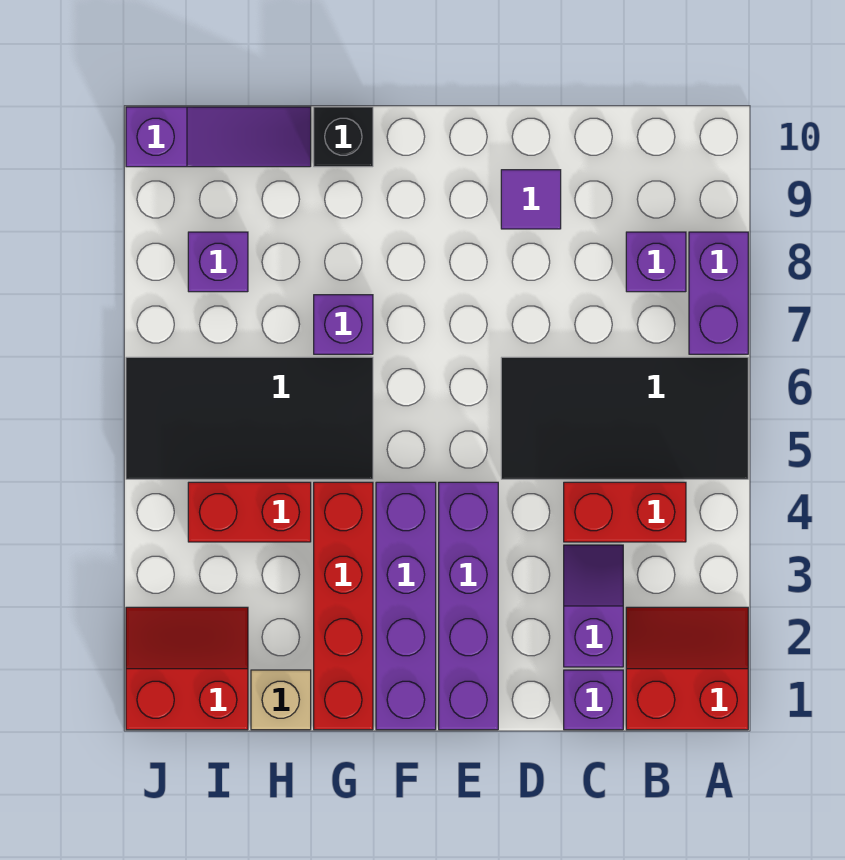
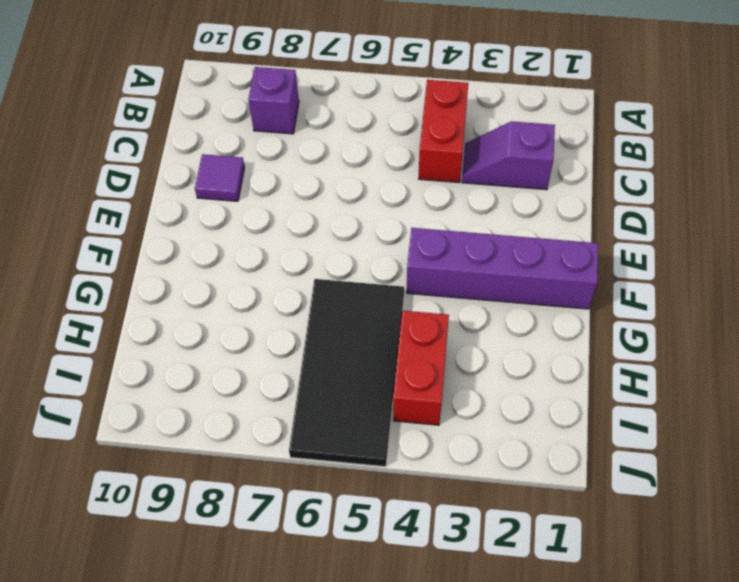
none -> red slope A1:B2 level 1 top 1
none -> black tile A5:D6 level 1
none -> purple brick A7:A8 level 1

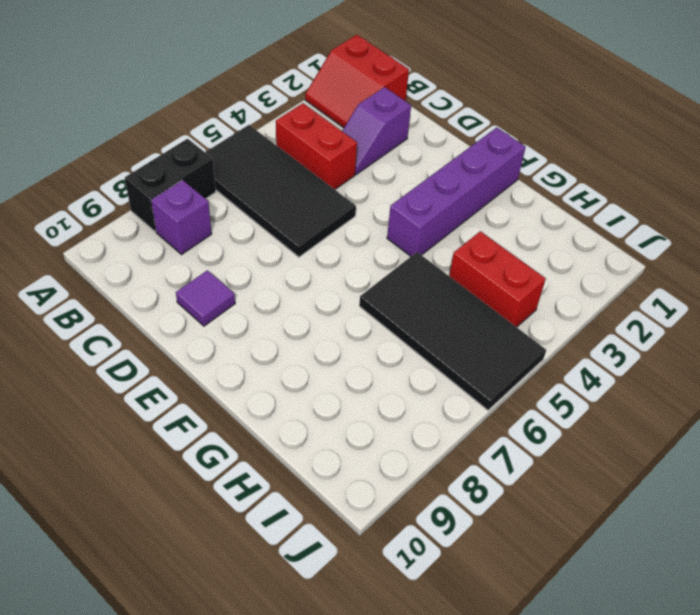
black brick A7:A8 level 1 -> purple brick A7:A8 level 1
none -> purple brick C1 level 1
none -> purple brick E1:E4 level 1
none -> red brick G1:G4 level 1

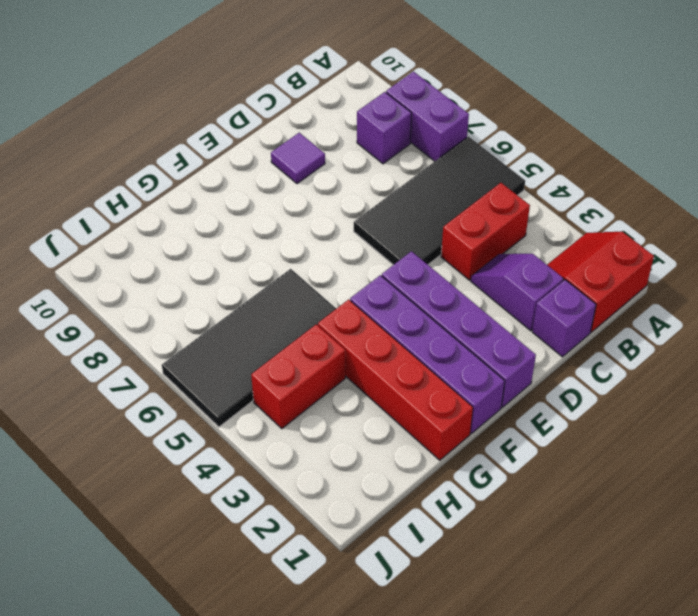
none -> purple brick G7 level 1
none -> black brick G10 level 1
none -> tan brick H1 level 1

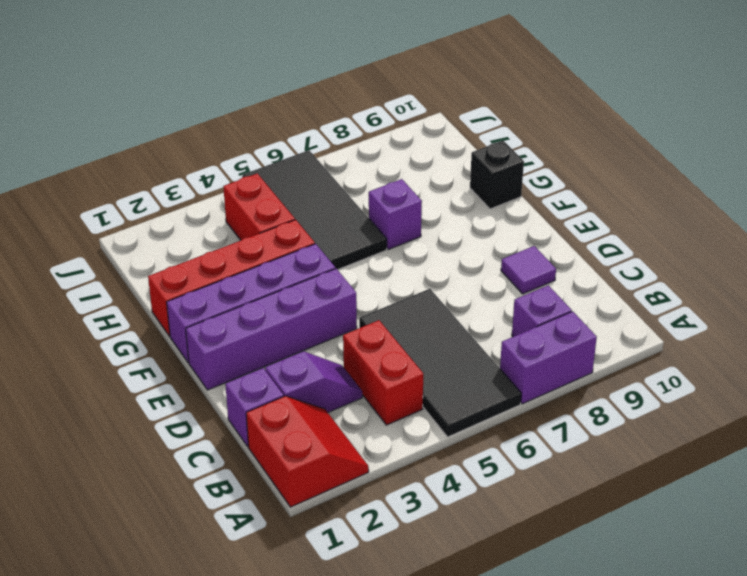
none -> tan brick H1 level 1
none -> purple slope H10:J10 level 1 top J
none -> red slope I1:J2 level 1 top 1

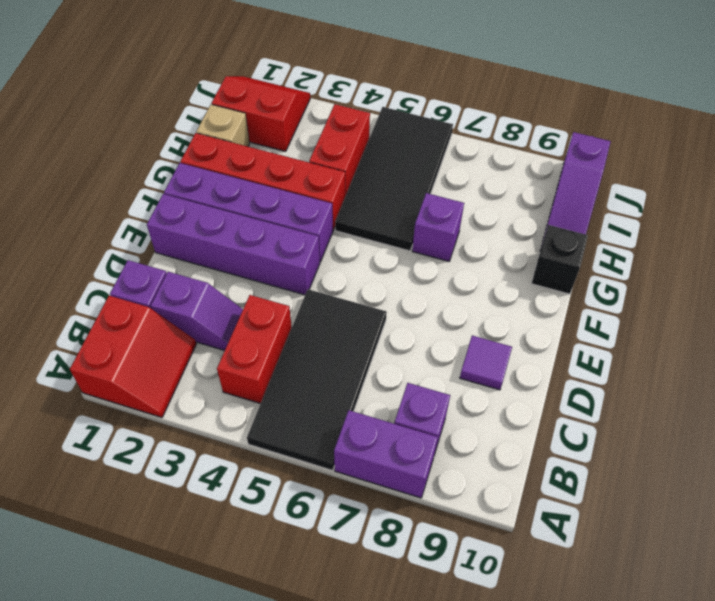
red slope I1:J2 level 1 top I -> red slope I1:J2 level 1 top 1
none -> purple brick I8 level 1

